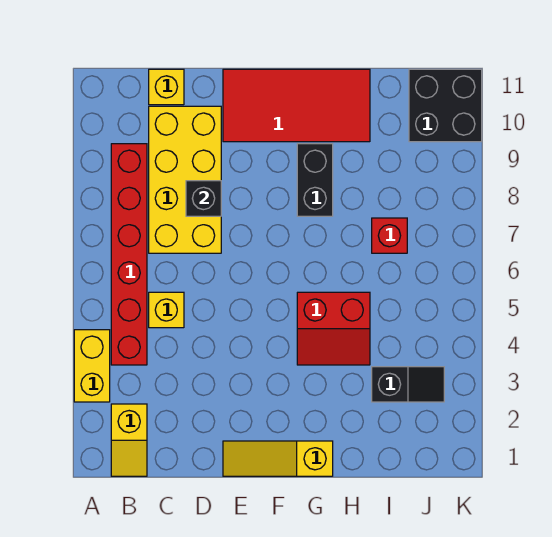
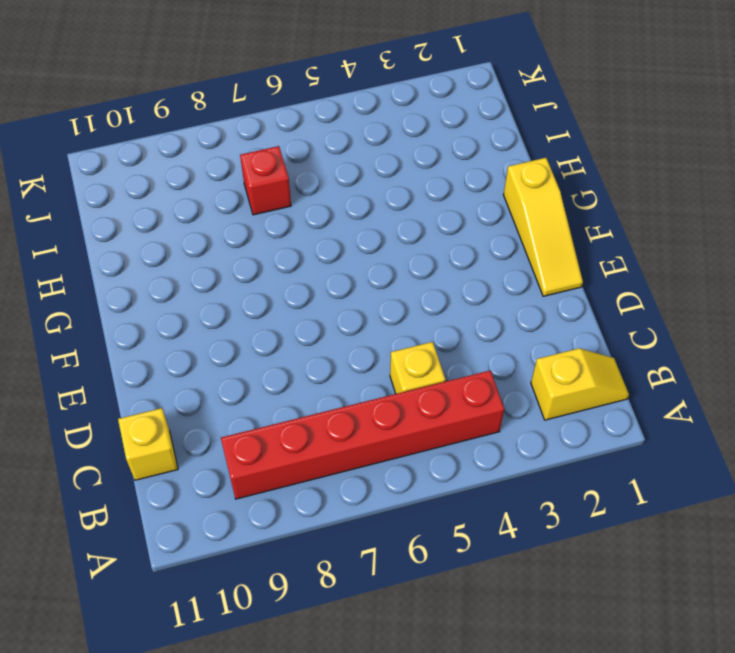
none -> yellow brick A3:A4 level 1
none -> yellow brick C7:D10 level 1
none -> red tile E10:H11 level 1

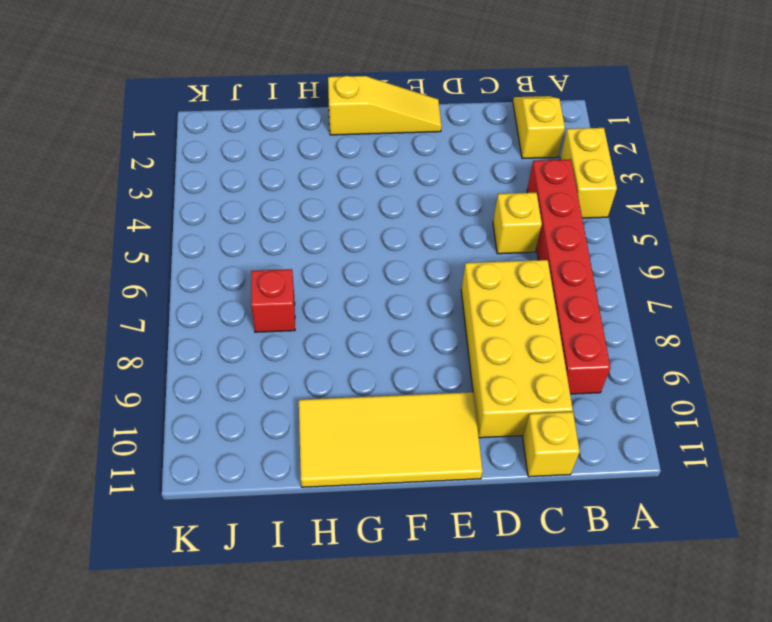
yellow tile E10:H11 level 1 -> red tile E10:H11 level 1
none -> red slope G4:H5 level 1 top 5
none -> black brick G8:G9 level 1
none -> black slope I3:J3 level 1 top I

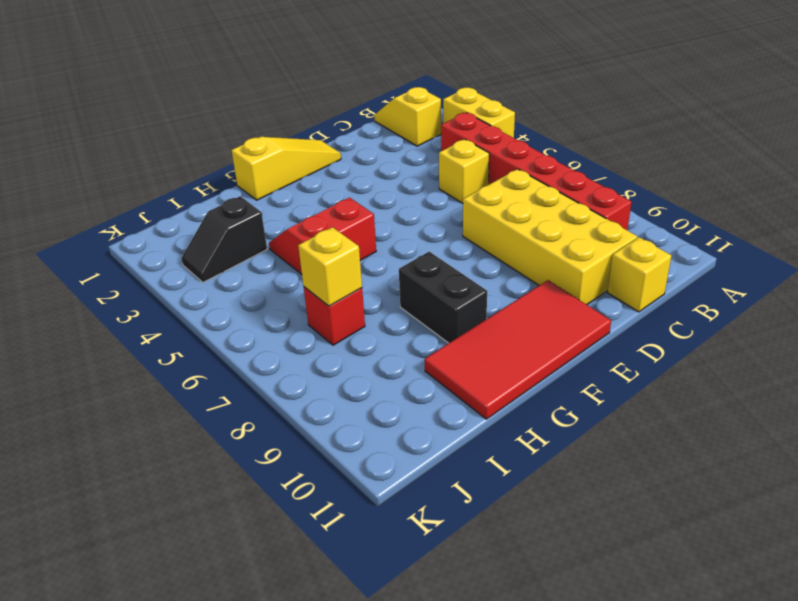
yellow brick I7 level 2 -> none
none -> black brick J10:K11 level 1
none -> black brick D8 level 2

